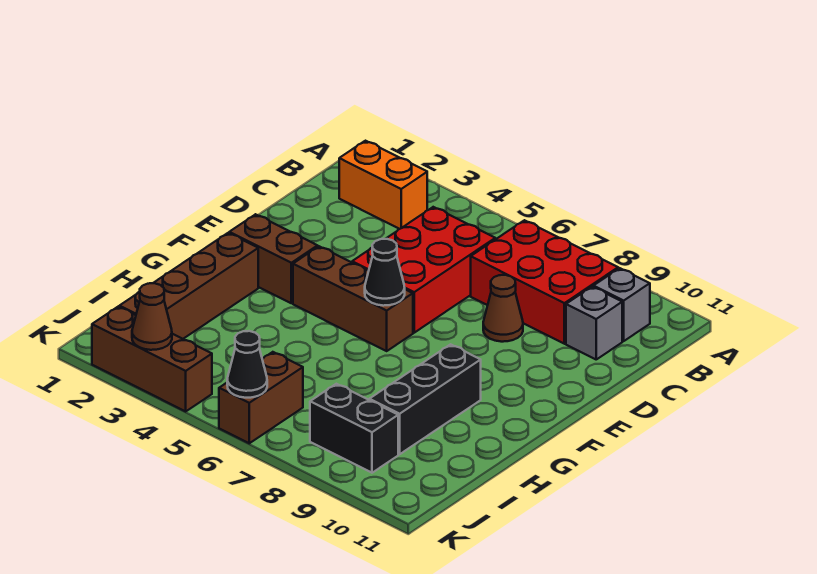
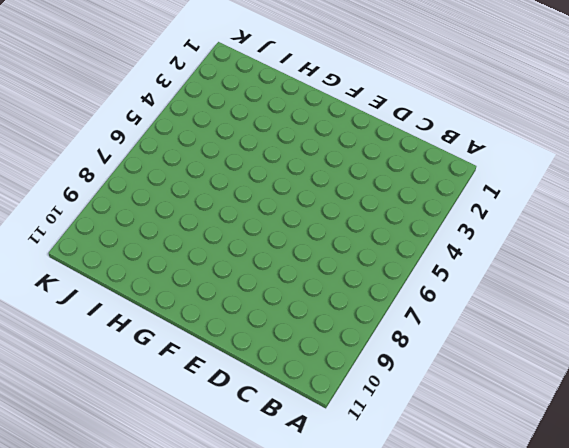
none -> orange brick B2:B3 level 1
none -> red brick B7:C9 level 1
none -> grey brick B10 level 1

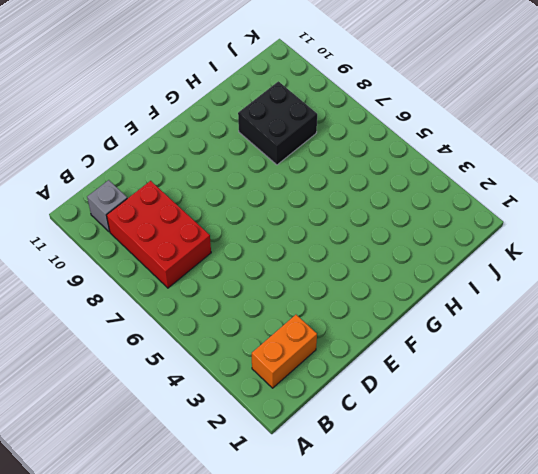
orange brick B2:C2 level 1 -> orange brick B2:B3 level 1
black brick H8:I9 level 1 -> black brick G9:I9 level 1
none -> red brick C5:E6 level 1
none -> grey brick C10 level 1
none -> brown cone D8 level 1

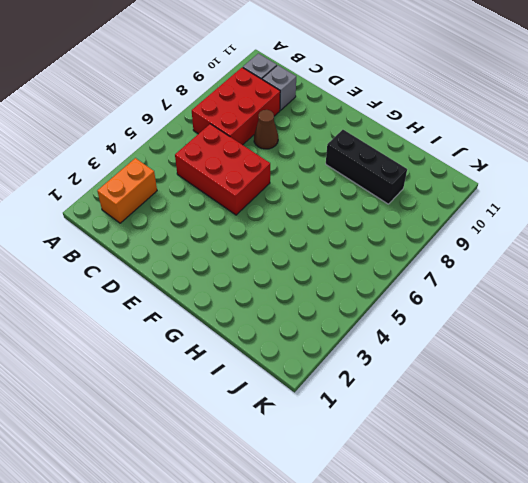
none -> brown brick F2:F3 level 1
none -> brown brick F4:F6 level 1
none -> brown brick G2:J2 level 1

